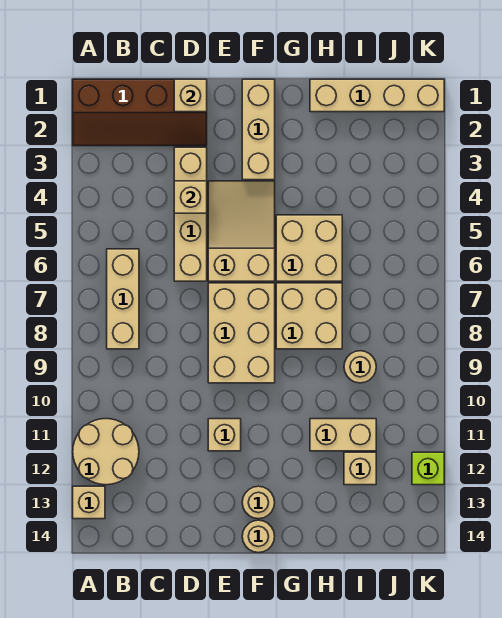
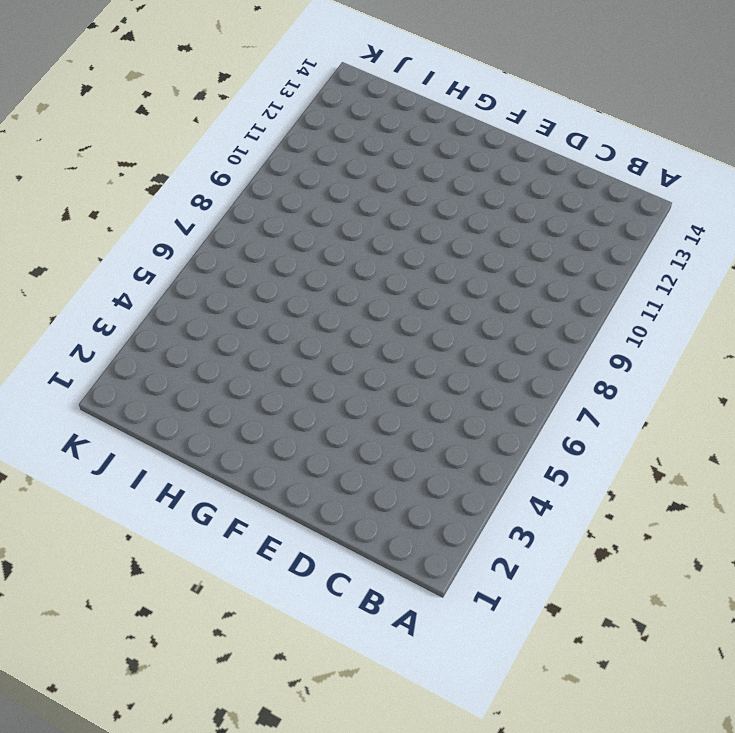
none -> brown slope A1:D2 level 1 top 1
none -> tan round brick A11:B12 level 1
none -> tan brick A13 level 1

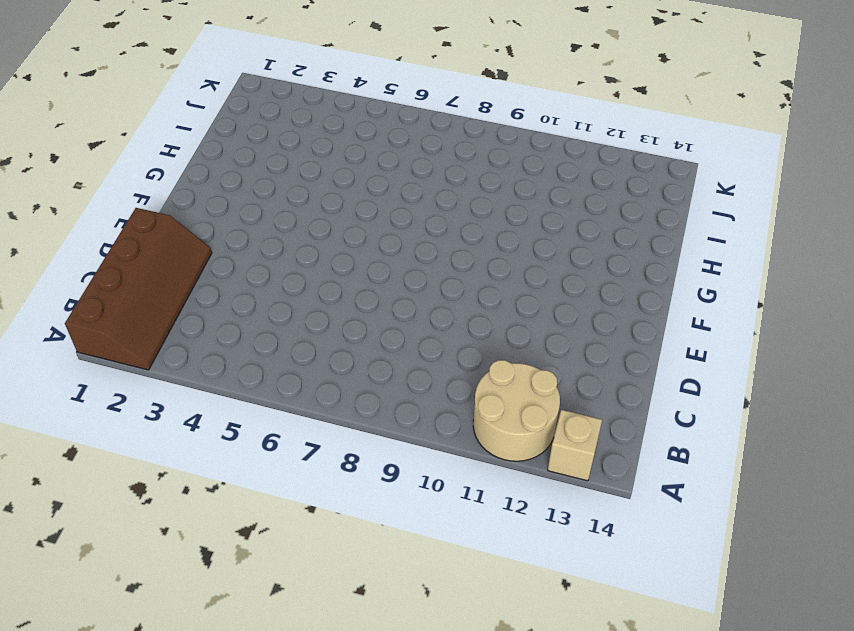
none -> tan brick B6:B8 level 1
none -> tan brick D3:D6 level 1
none -> tan slope E4:F6 level 1 top 6

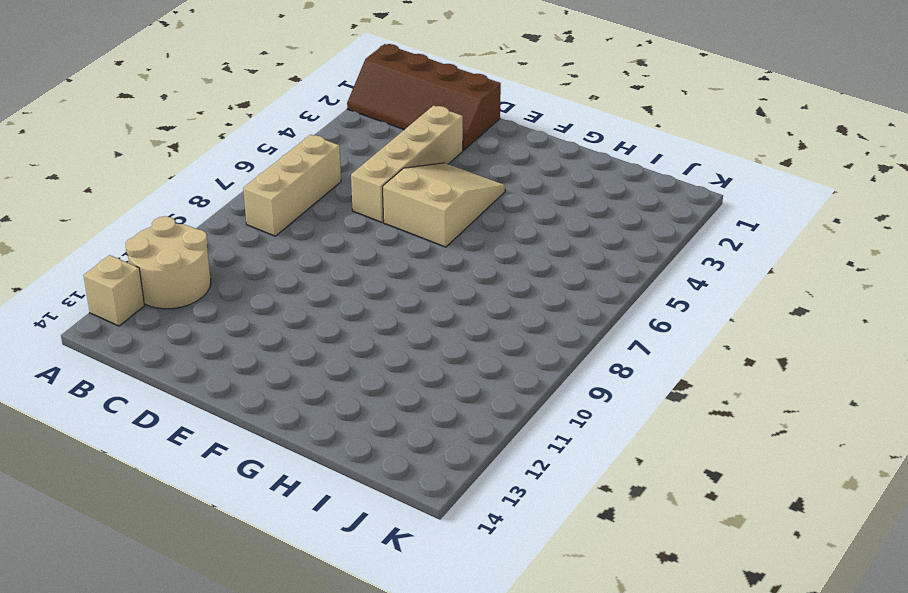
none -> tan brick E7:F9 level 1
none -> tan brick E11 level 1
none -> tan brick F1:F3 level 1

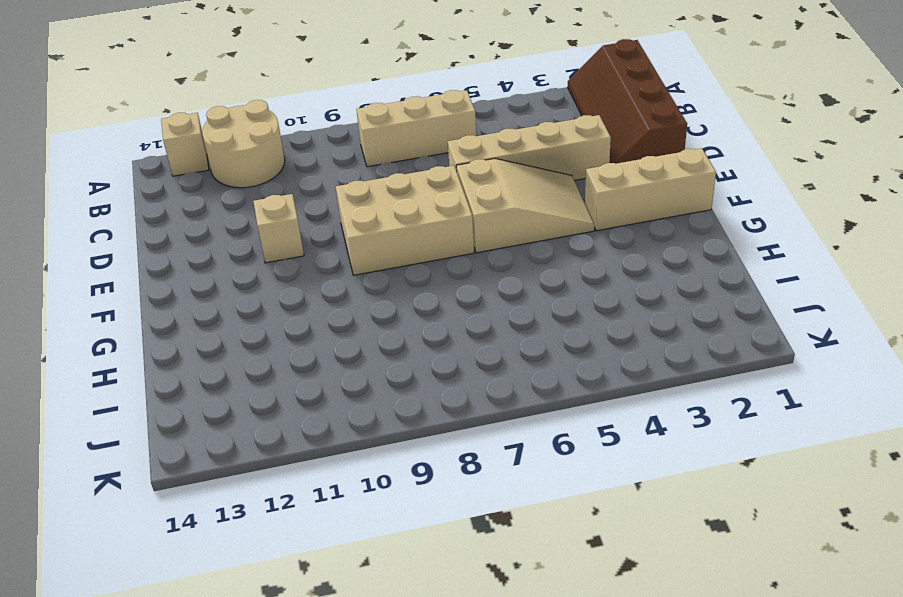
none -> tan round brick F13 level 1
none -> tan round brick F14 level 1
none -> tan brick G5:H6 level 1

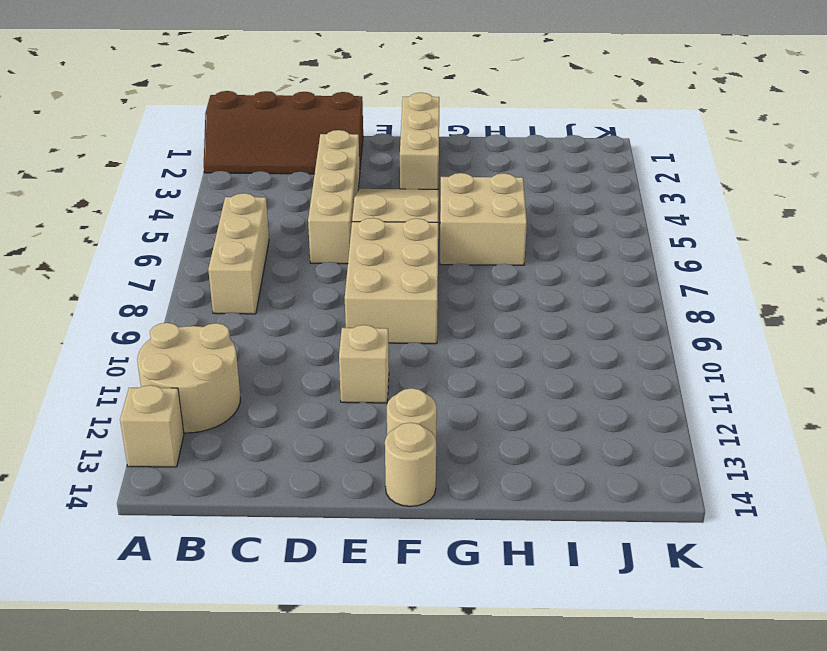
none -> tan brick G7:H8 level 1
none -> tan brick H1:K1 level 1
none -> tan brick H11:I11 level 1

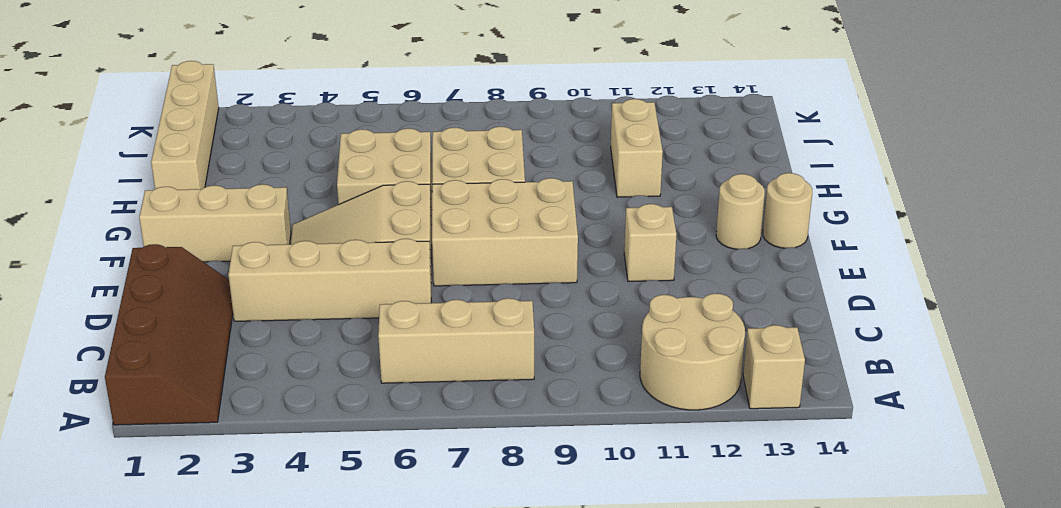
none -> tan round brick I9 level 1
none -> tan brick I12 level 1
none -> lime brick K12 level 1

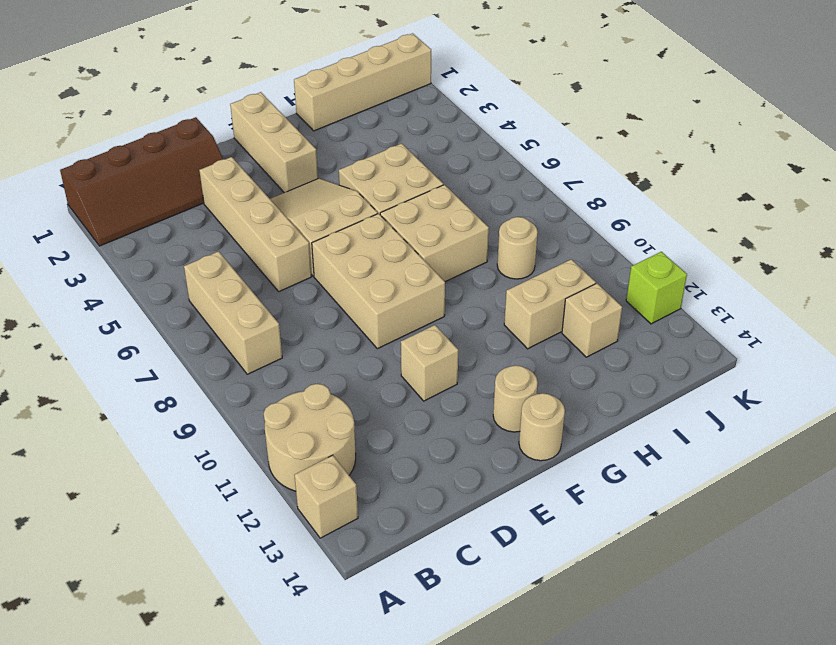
none -> tan brick D1 level 2
none -> tan brick D4 level 2

